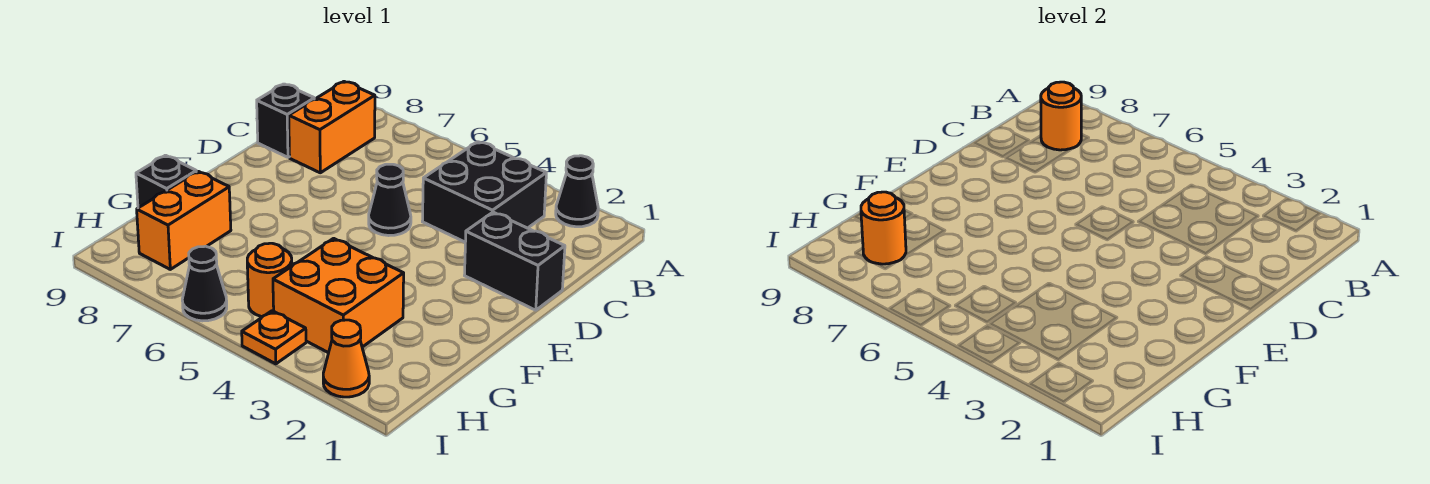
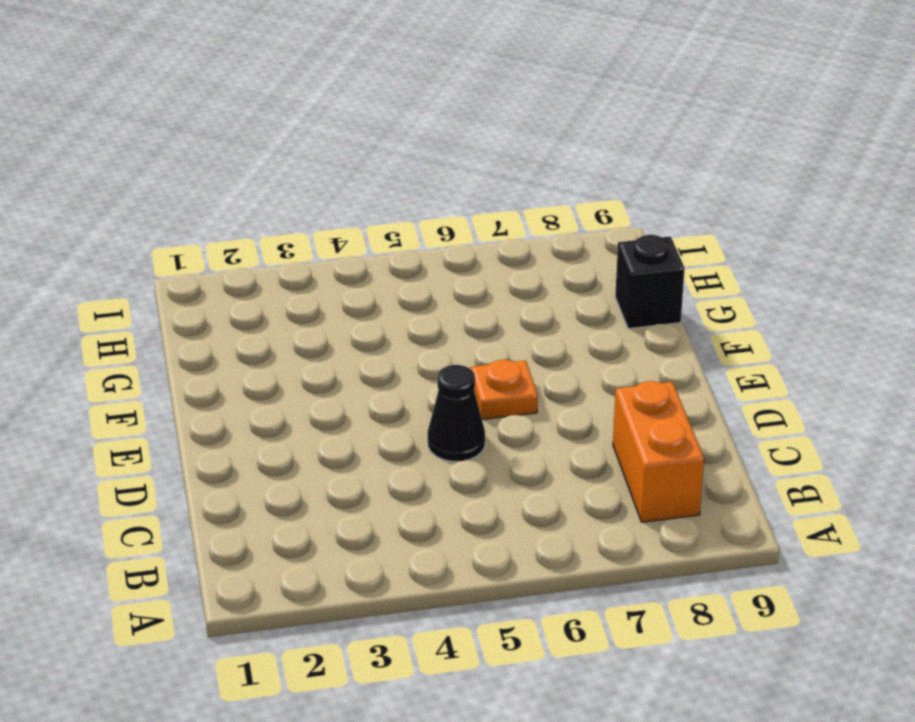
orange plate E6 level 1 -> orange plate I4 level 1
none -> black cone A2 level 1
none -> black brick B3:C4 level 1
none -> black brick C9 level 1

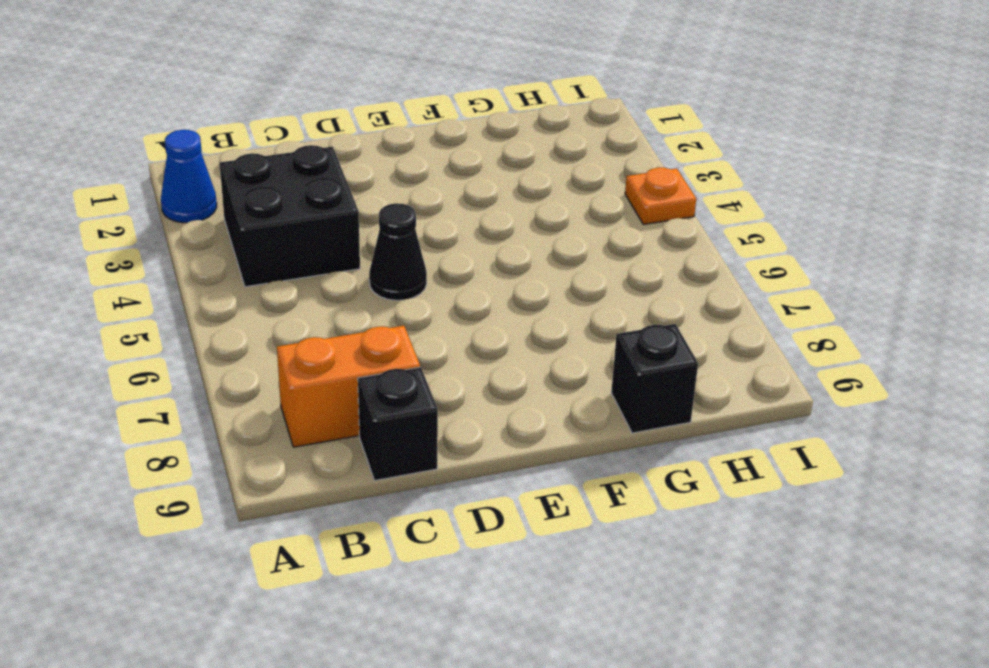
blue cone A2 level 1 -> black cone A2 level 1
none -> black brick D1:D2 level 1
none -> orange brick G3:H4 level 1
none -> orange brick G8:H8 level 1

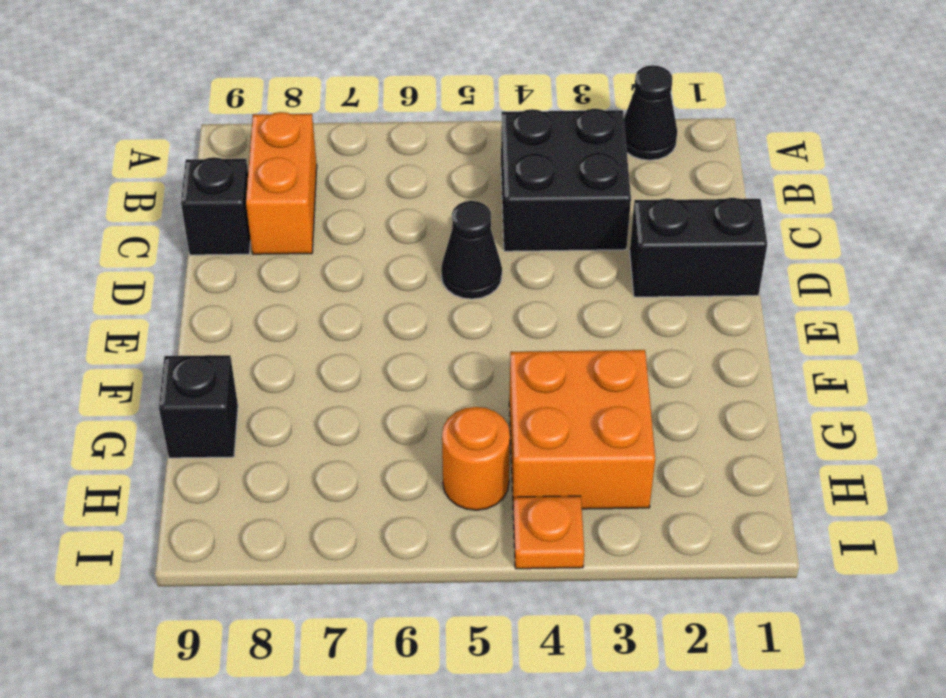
none -> orange brick G8:H8 level 1
none -> orange cone I2 level 1
none -> black cone I6 level 1

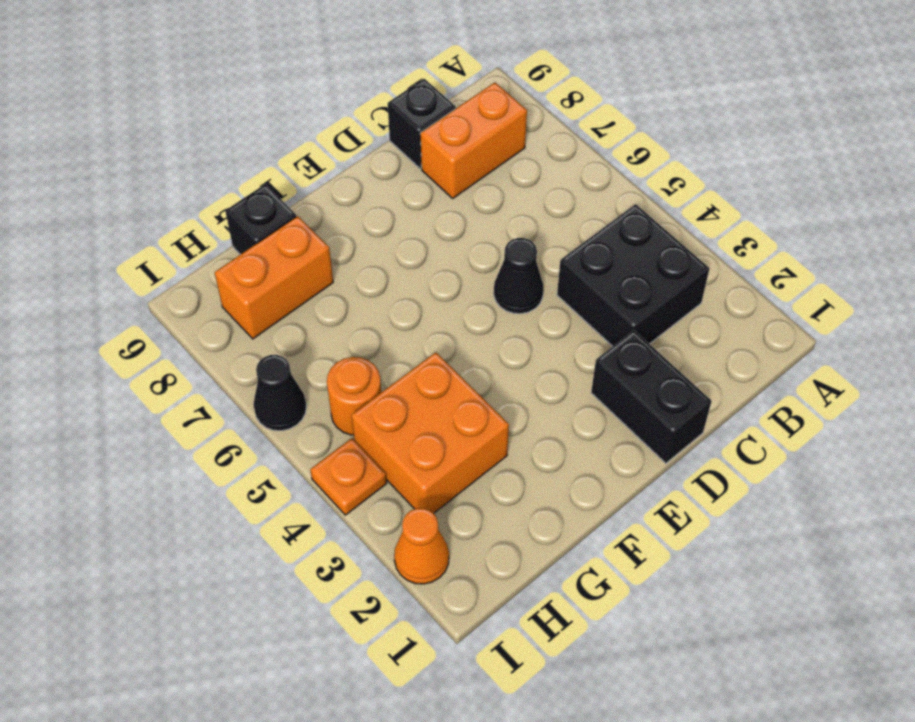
none -> black cone A2 level 1
none -> orange round brick B8 level 2
none -> orange round brick H8 level 2

